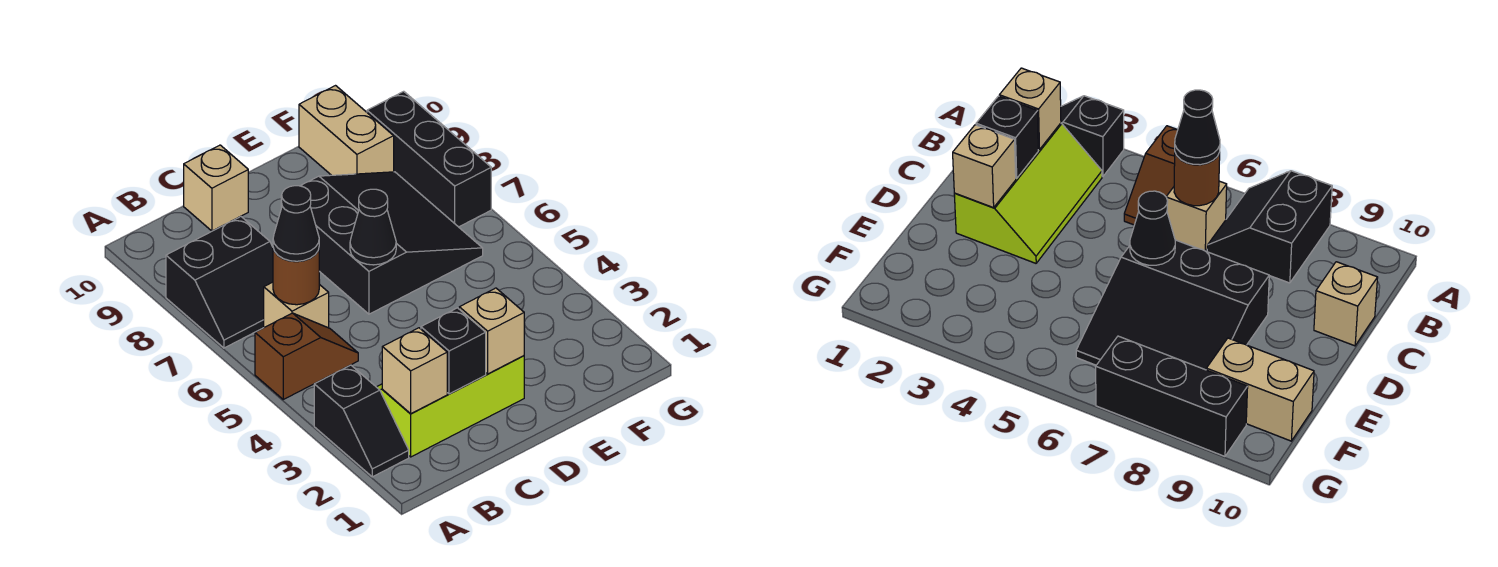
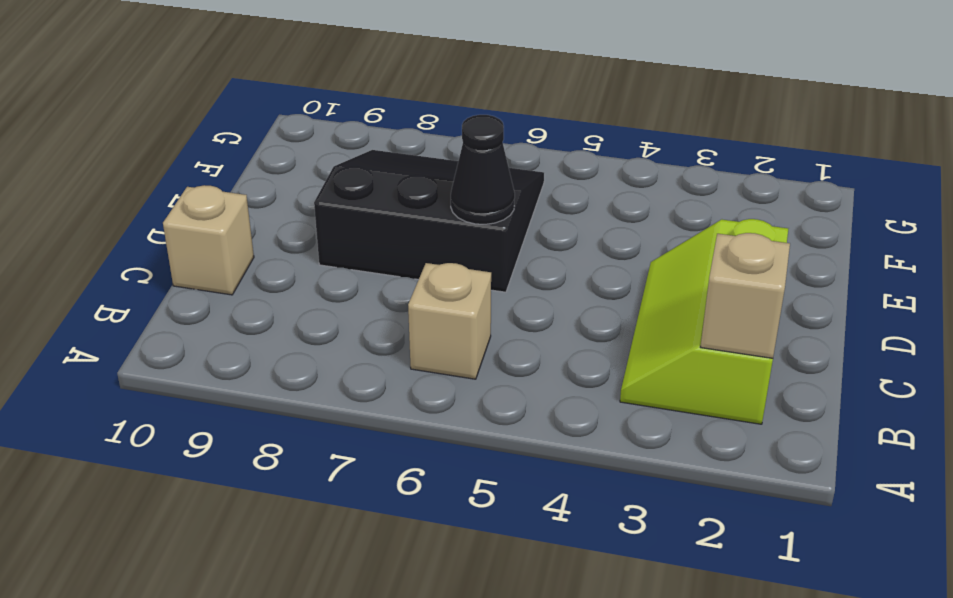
none -> black slope A2:A3 level 1 top 3
none -> brown slope A5:B5 level 1 top A
none -> black slope A7:B8 level 1 top 8

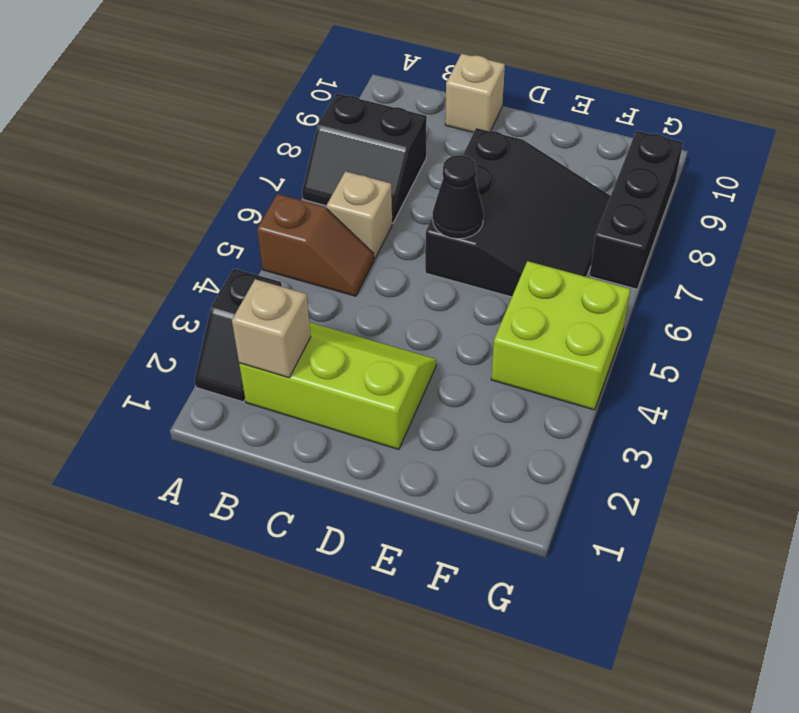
lime brick F4:G5 level 1 -> none
none -> tan brick F9:F10 level 1
none -> brown round brick B6 level 2
none -> black brick C2 level 2

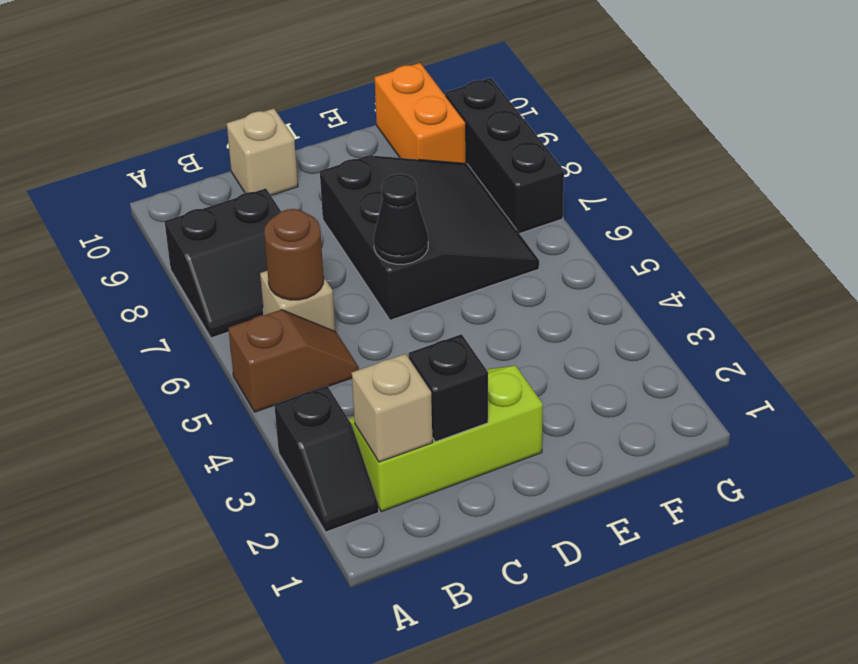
orange brick F9:F10 level 1 -> tan brick F9:F10 level 1
none -> tan brick D2 level 2
none -> black cone B6 level 3

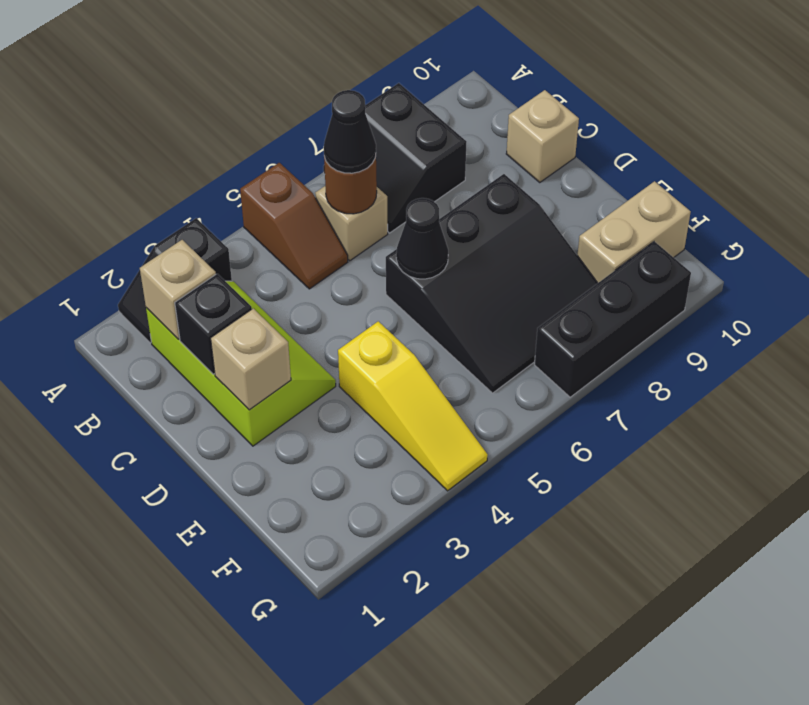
yellow slope E4:G4 level 1 top E -> none

